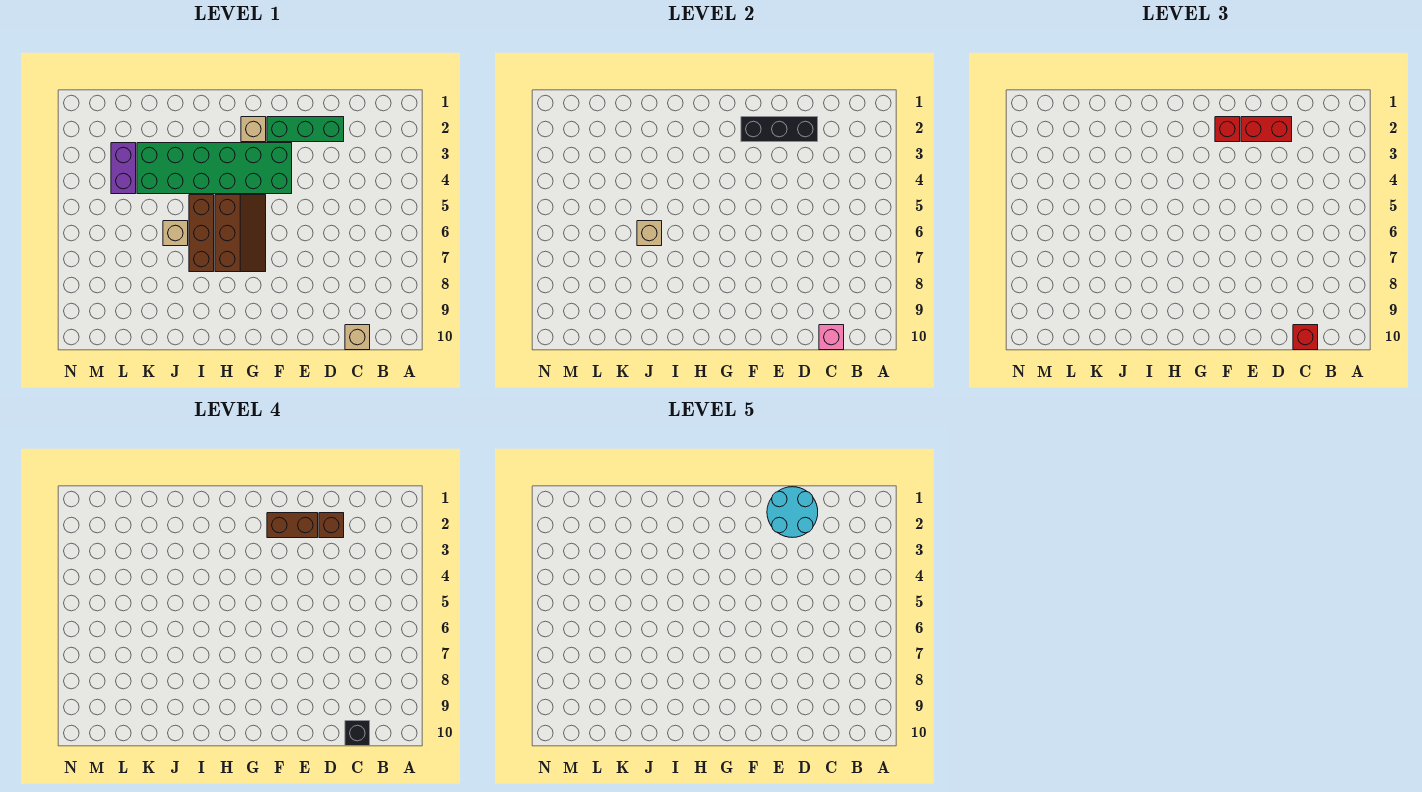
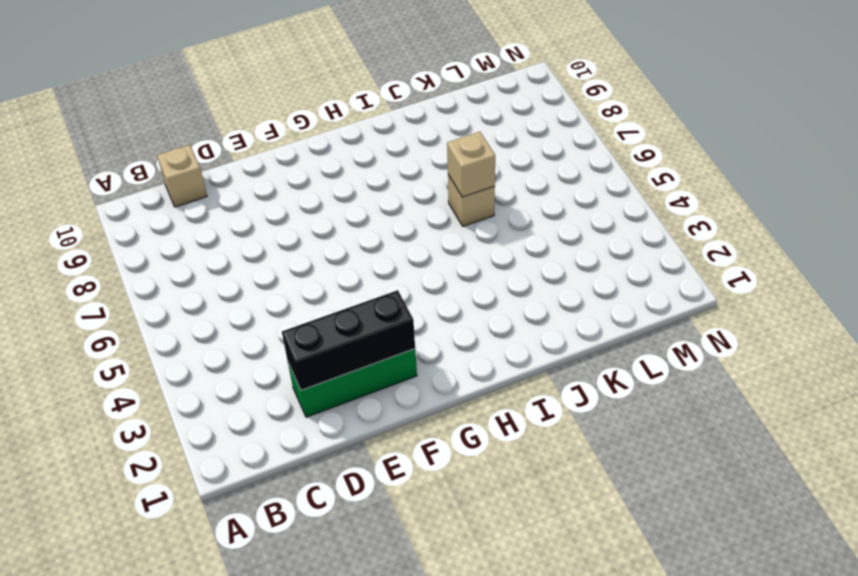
none -> green brick F3:K4 level 1
none -> tan brick G2 level 1
none -> brown slope G5:H7 level 1 top H

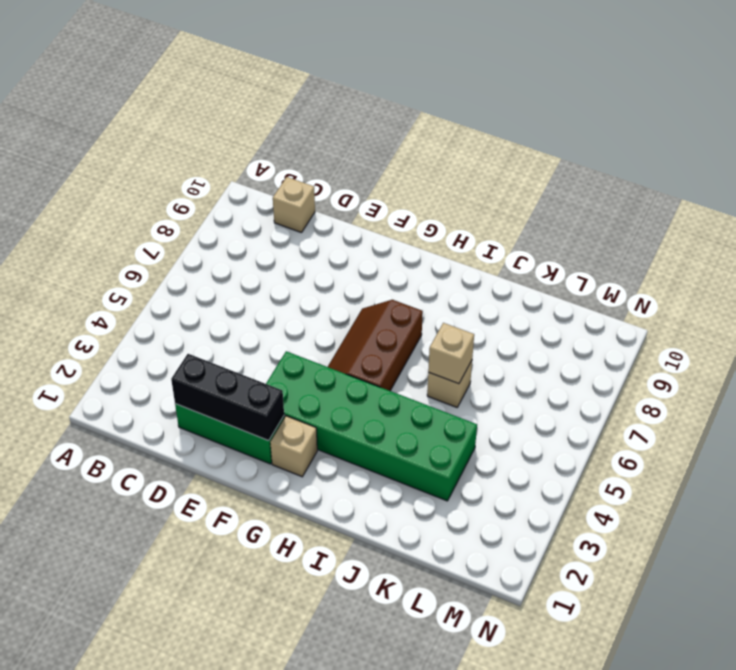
none -> brown brick I5:I7 level 1
none -> purple brick L3:L4 level 1
none -> pink brick C10 level 2

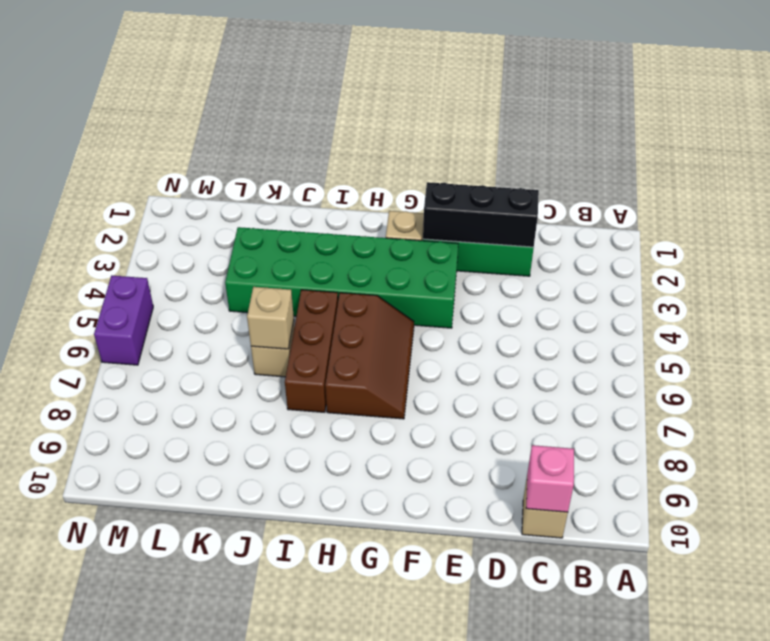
purple brick N5:N6 level 1 -> purple brick L3:L4 level 1
none -> red brick C10 level 3
none -> red brick D2:E2 level 3
none -> red brick F2 level 3

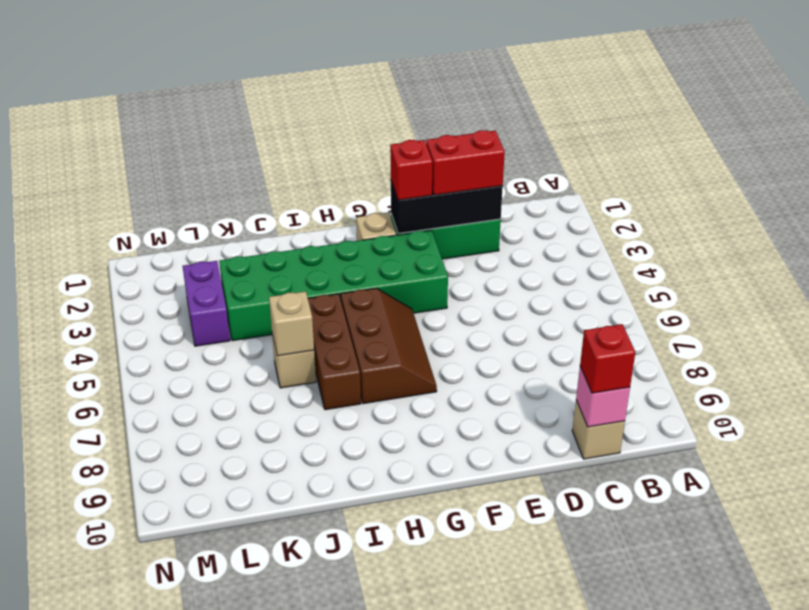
none -> black brick C10 level 4
none -> brown brick D2 level 4
none -> brown brick E2:F2 level 4

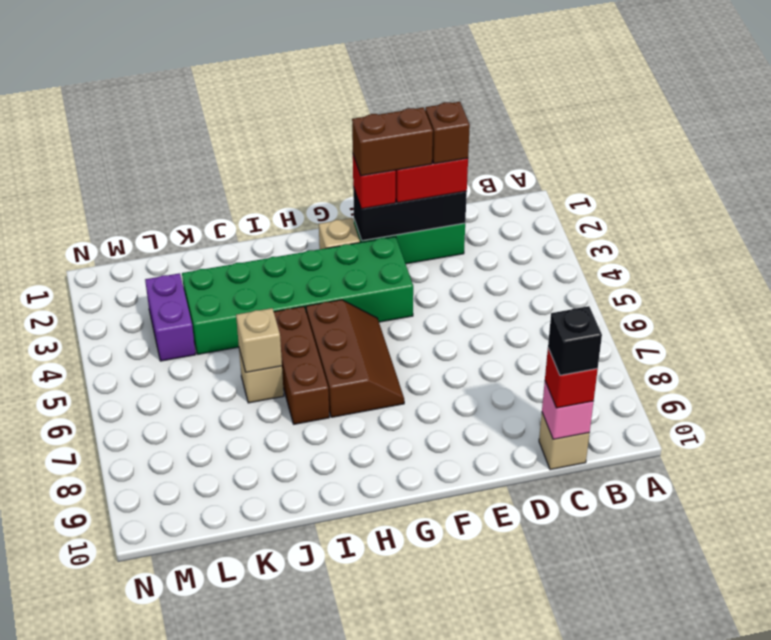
none -> cyan round brick D1:E2 level 5

